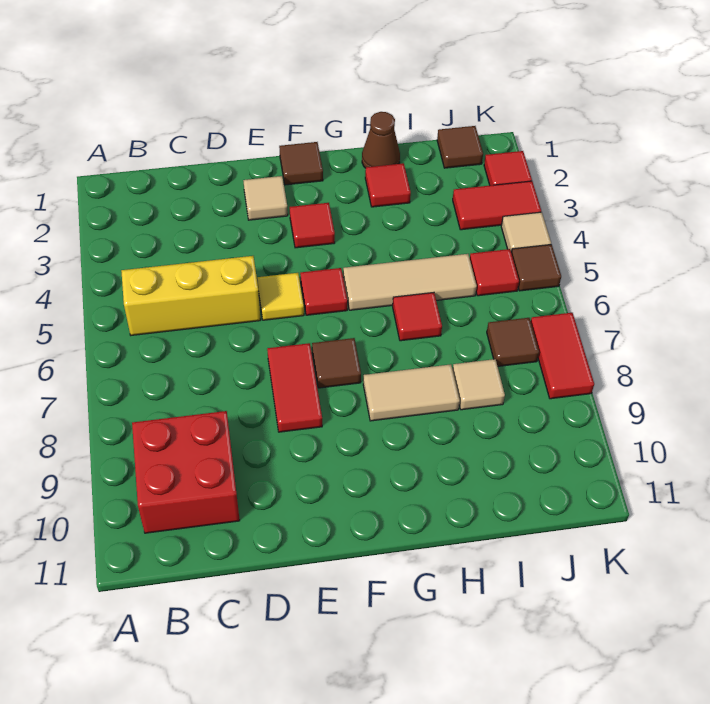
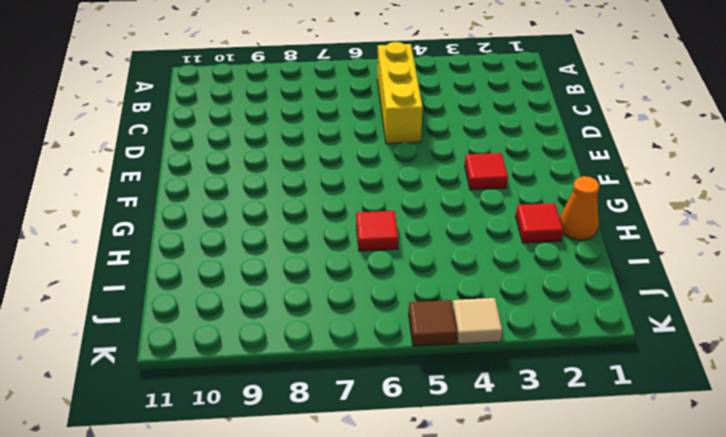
orange cone H1 level 1 -> brown cone H1 level 1
none -> red brick B9:C10 level 1
none -> tan tile E2 level 1
none -> yellow tile E5 level 1

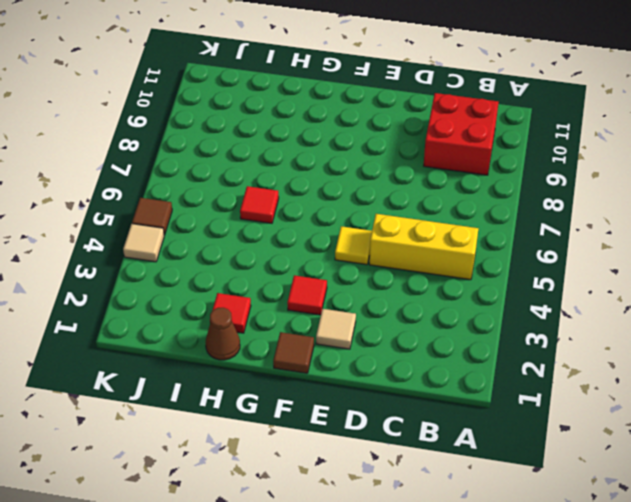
none -> red tile E7:E8 level 1
none -> red tile F5 level 1
none -> brown tile F7 level 1

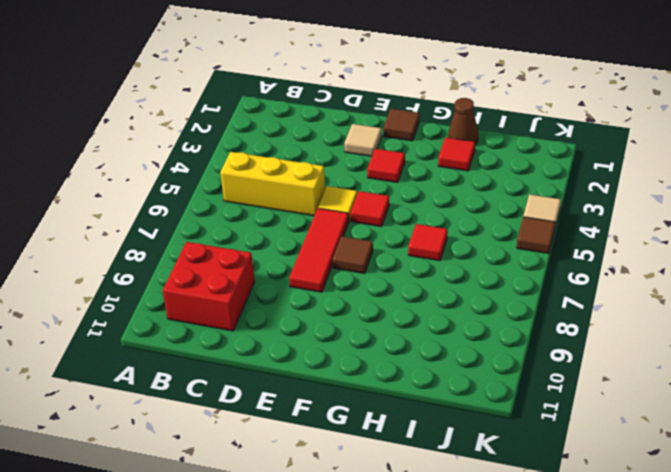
red tile E6:E8 level 1 -> red tile E7:E8 level 1
none -> tan tile G5:I5 level 1
none -> tan tile G8:H8 level 1
none -> tan tile I8 level 1

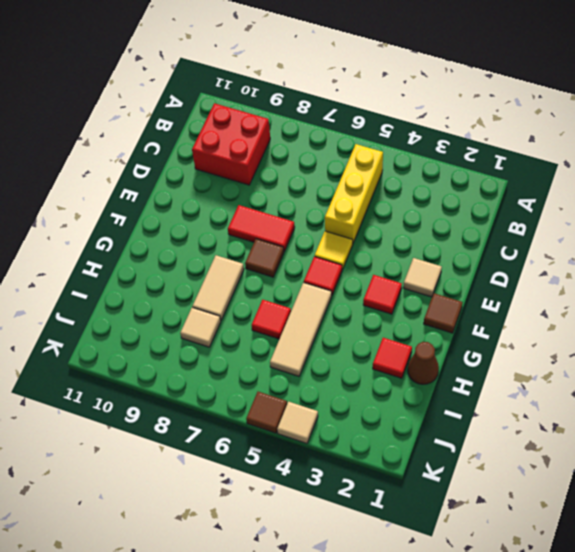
none -> brown tile J1 level 1
none -> red tile J3:K3 level 1
none -> red tile J5 level 1

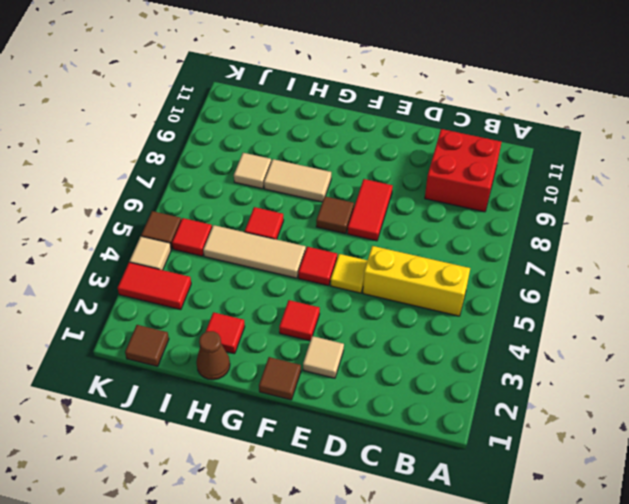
none -> brown tile J7 level 1
none -> red tile K2 level 1
none -> red tile K7:K8 level 1

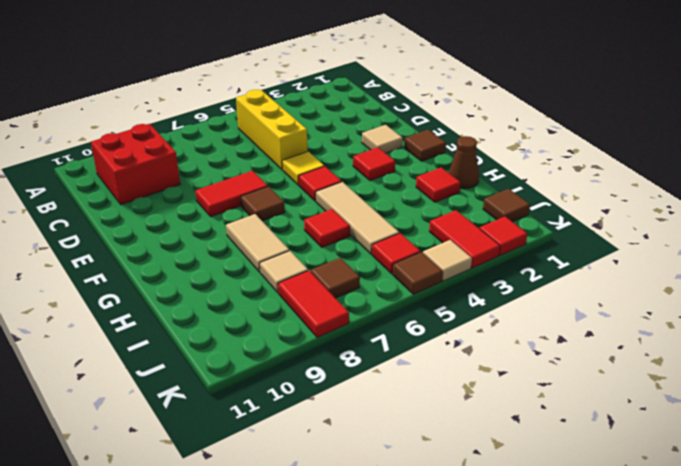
red tile J8:K8 level 1 -> red tile K7:K8 level 1

